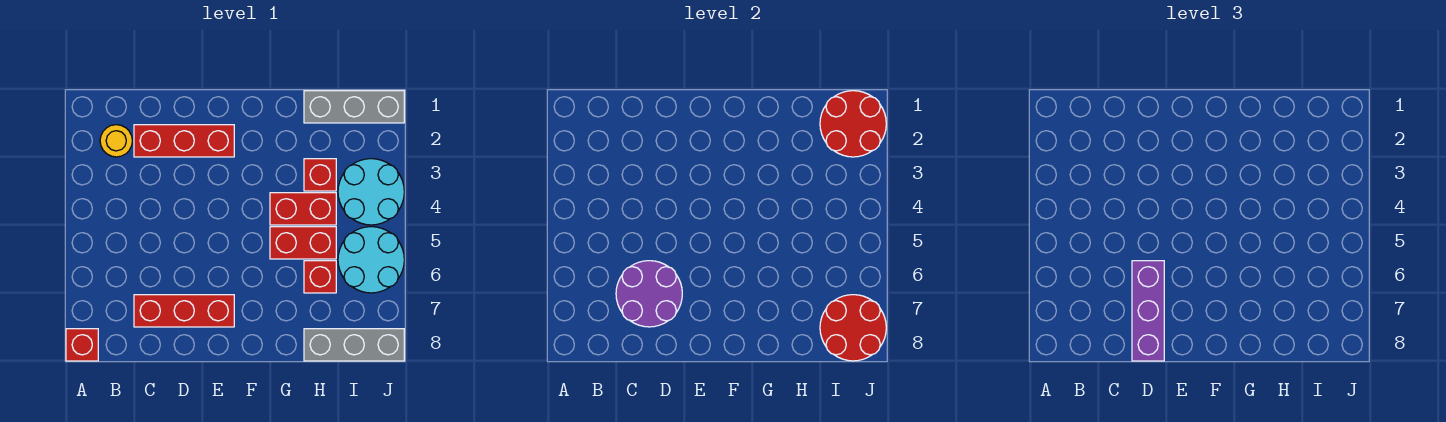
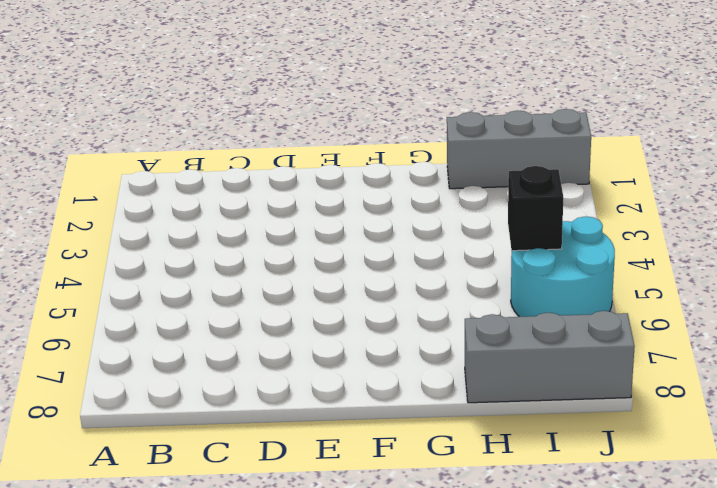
black brick I5 level 2 -> none
none -> red brick A8 level 1
none -> yellow round brick B2 level 1
none -> red brick C2:E2 level 1

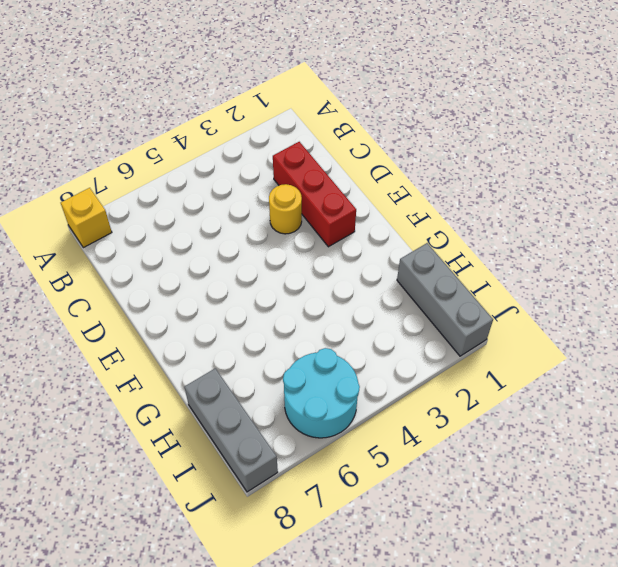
yellow brick A8 level 1 -> red brick A8 level 1
yellow round brick D3 level 1 -> yellow round brick B2 level 1
none -> red brick C7:E7 level 1
none -> red brick G4:H4 level 1
none -> red brick G5:H5 level 1

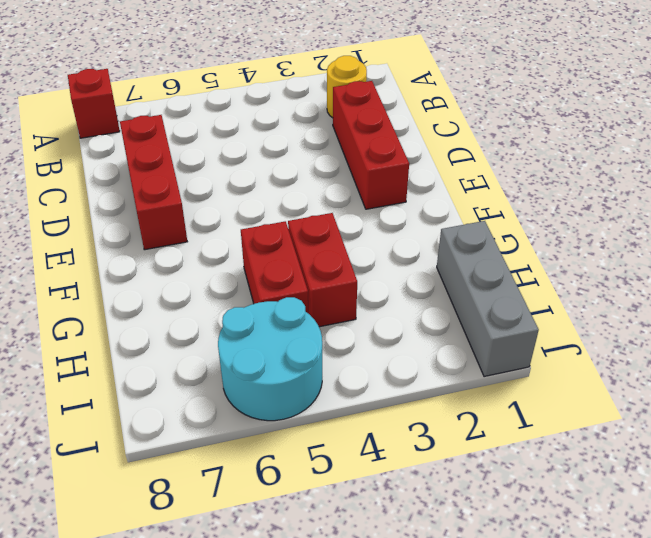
none -> red brick H3 level 1
none -> red brick H6 level 1
none -> grey brick H8:J8 level 1

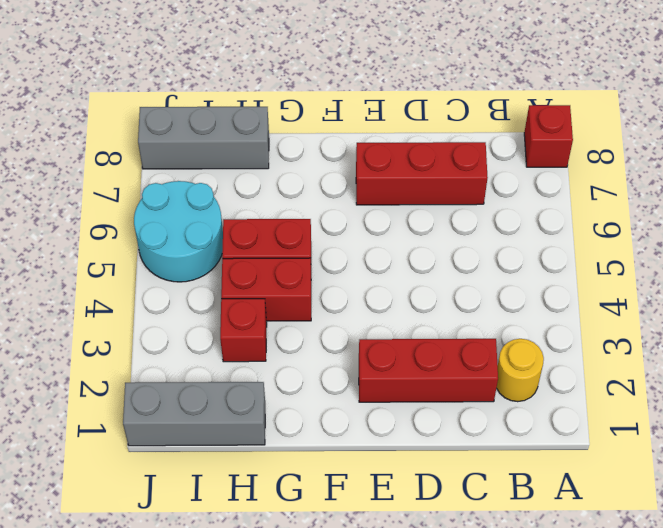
none -> red brick H6 level 1
none -> cyan round brick I3:J4 level 1
none -> purple round brick C6:D7 level 2

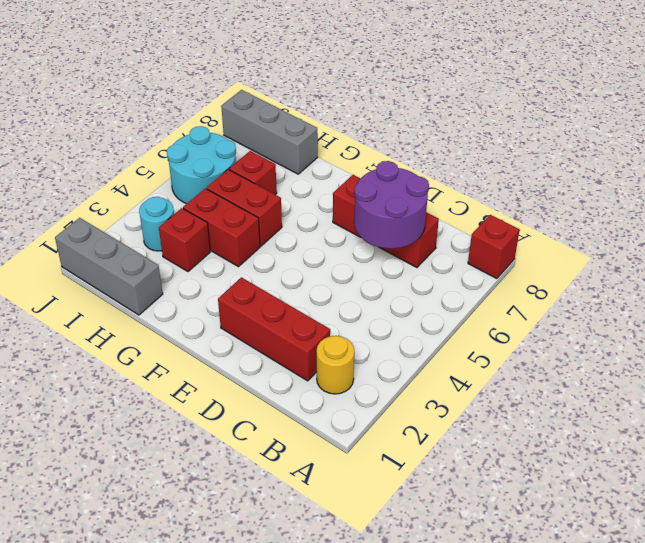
cyan round brick I3 level 1 -> cyan round brick I3:J4 level 1
none -> red round brick I1:J2 level 2
none -> red round brick I7:J8 level 2
none -> purple brick D6:D8 level 3

